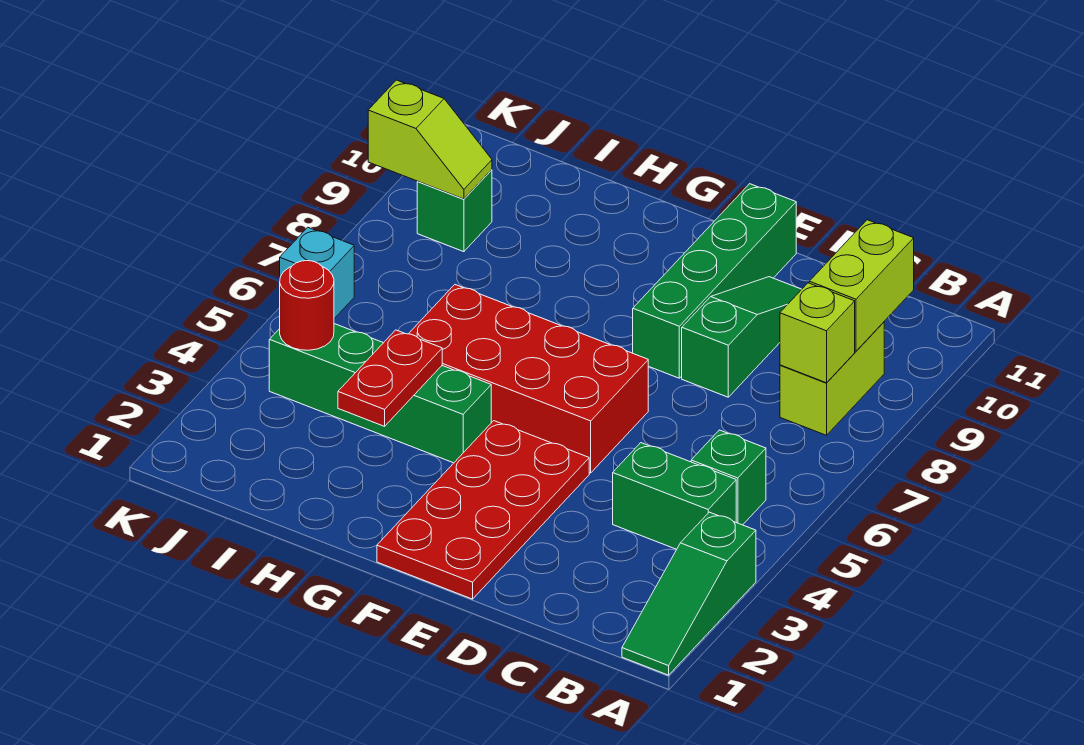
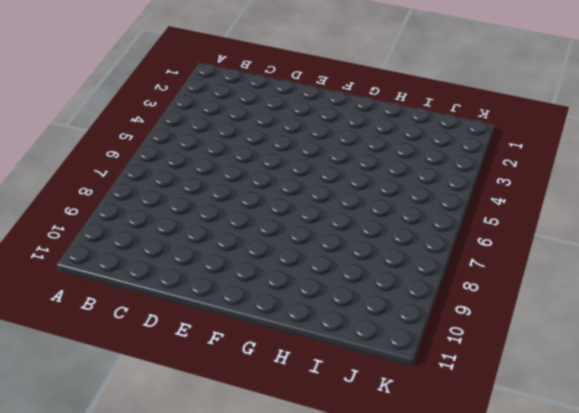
none -> green slope A1:A3 level 1 top 3
none -> green brick B4:C4 level 1
none -> green brick B5 level 1

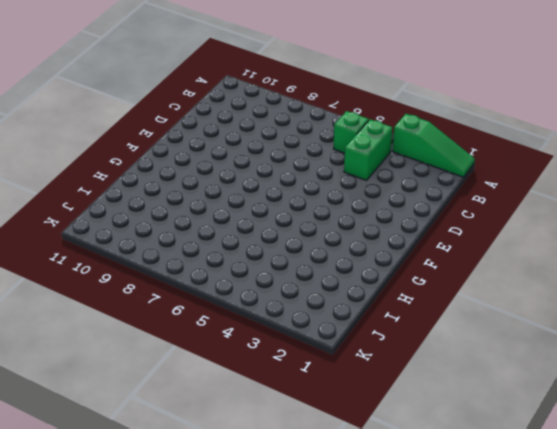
none -> lime brick B8:B9 level 1
none -> green slope D8:D10 level 1 top 8
none -> red plate E1:F4 level 1

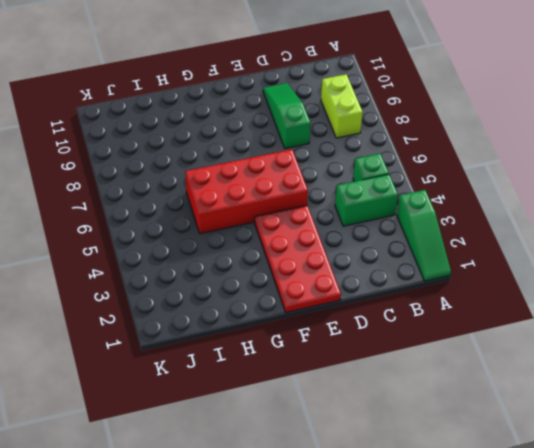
none -> green brick E8:E11 level 1
none -> green brick G4:J4 level 1
none -> green brick J9 level 1

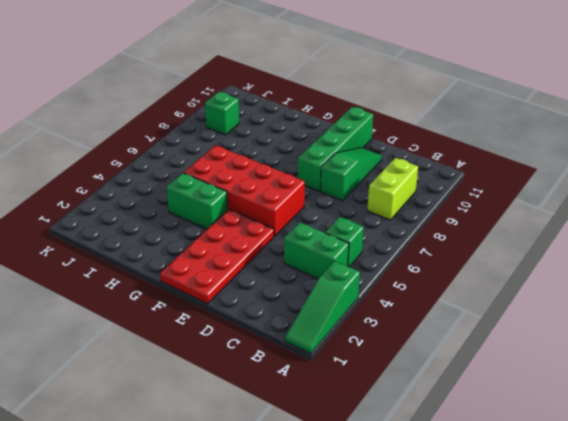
green brick G4:H4 level 1 -> green brick G4:J4 level 1
none -> cyan brick K6 level 1
none -> lime brick B8 level 2
none -> lime brick B9:B10 level 2

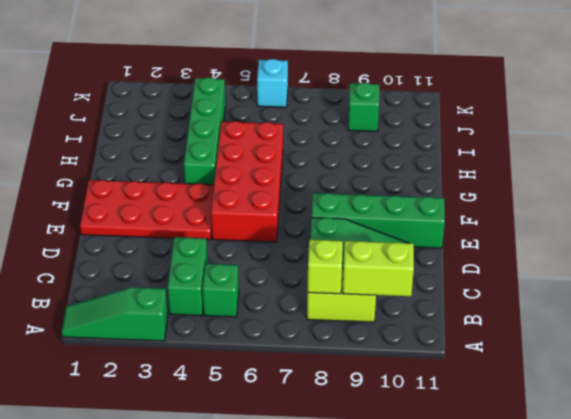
none -> red plate H3:H4 level 2
none -> red round brick J4 level 2
none -> lime slope J9:K9 level 2 top K

